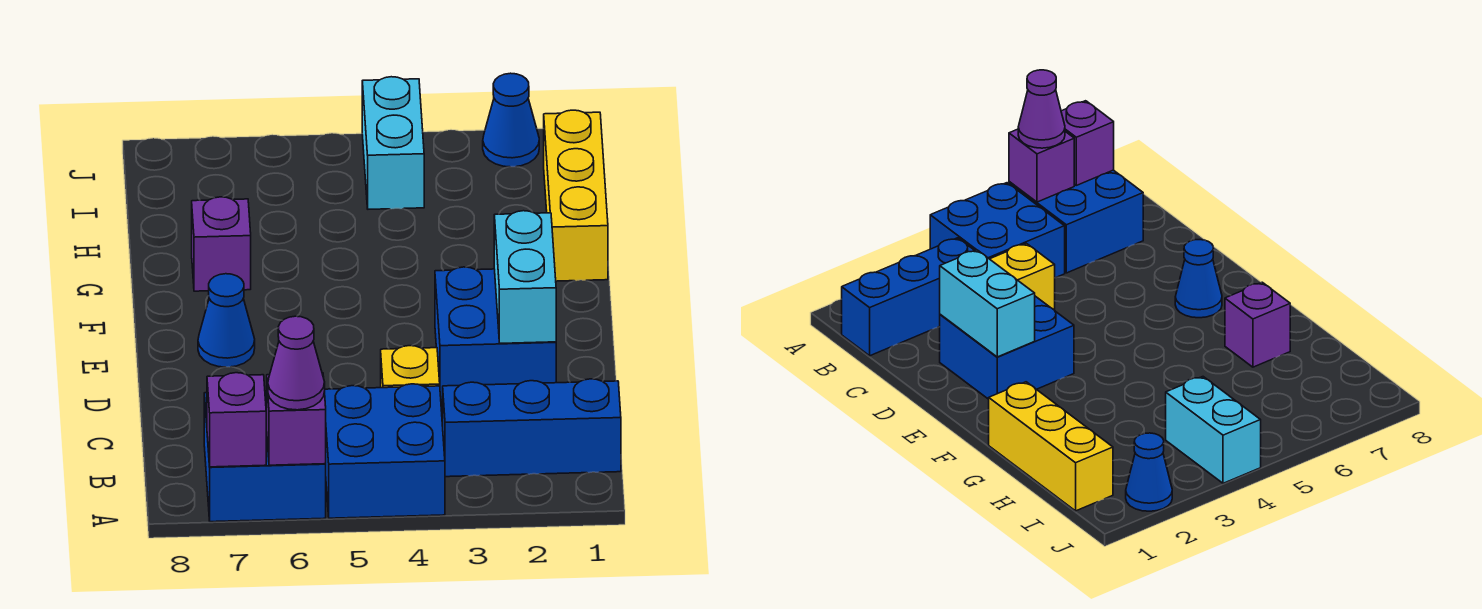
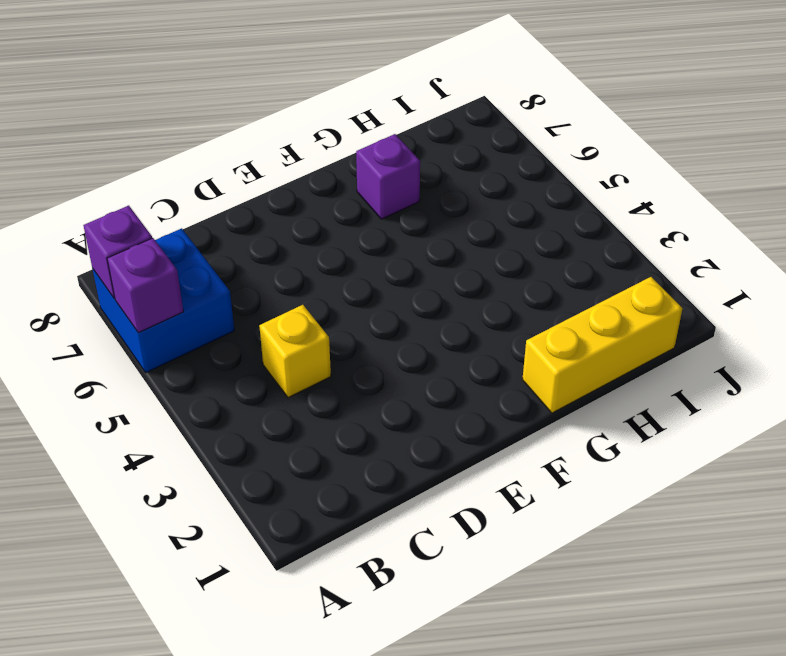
none -> blue brick A4:B5 level 1
none -> blue brick B1:B3 level 1
none -> blue brick D2:E3 level 1

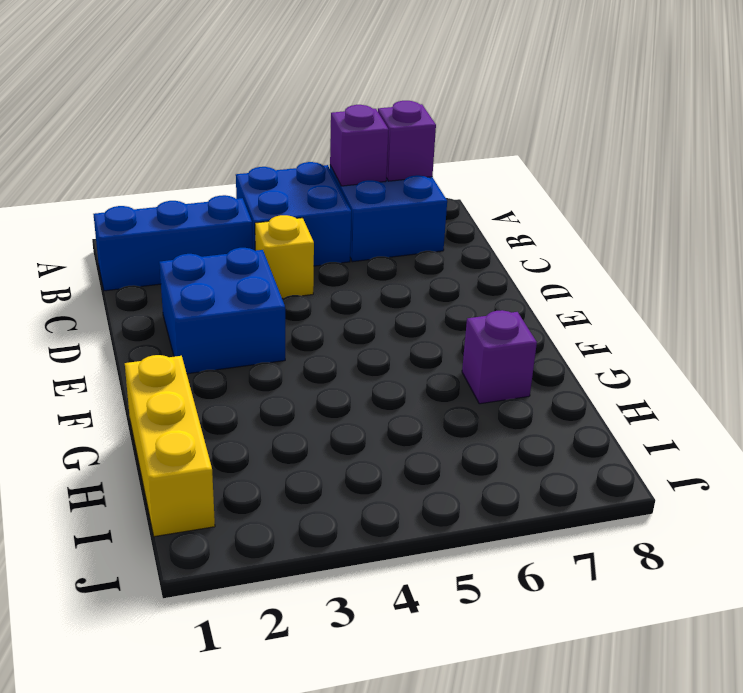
none -> blue cone E7 level 1
none -> cyan brick I4:J4 level 1
none -> blue cone J2 level 1

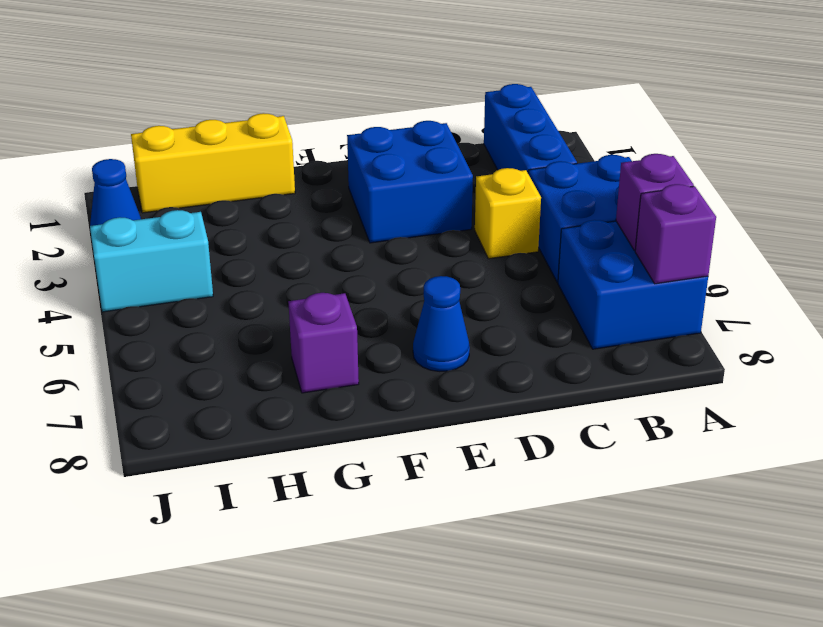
none -> cyan brick D2:E2 level 2
none -> purple cone A6 level 3

